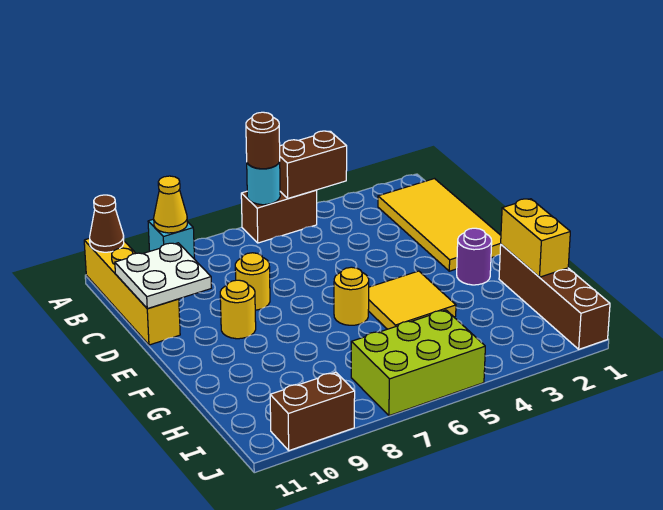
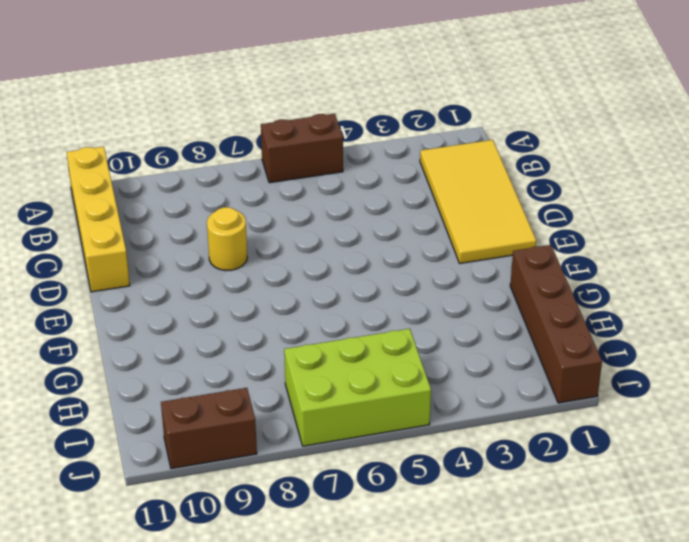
none -> cyan brick A9 level 1
none -> yellow round brick E9 level 1
none -> purple round brick F2 level 1

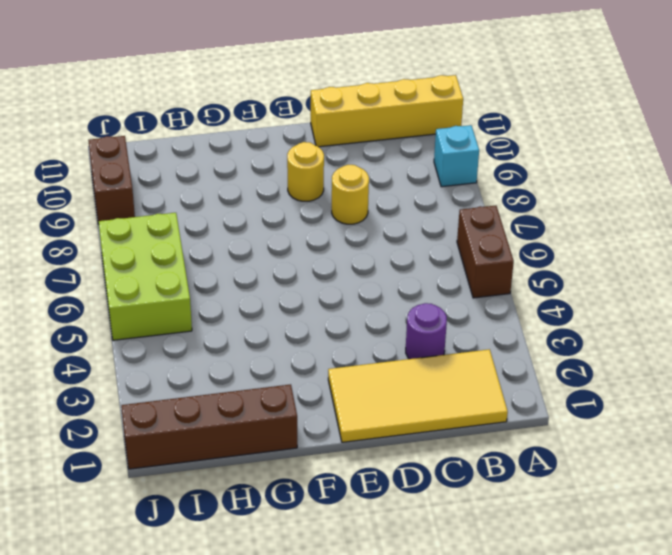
purple round brick C3 level 1 -> purple round brick F2 level 1
none -> yellow tile F4:G5 level 1
none -> yellow round brick F6 level 1
none -> brown brick A4:A5 level 2

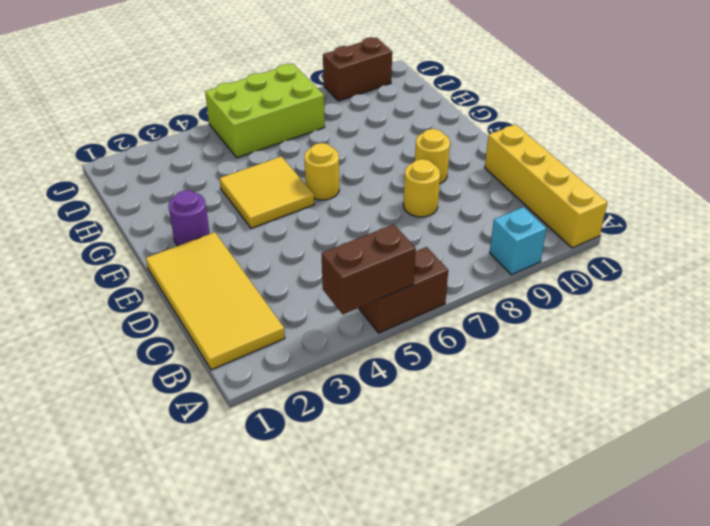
none -> brown brick G1:J1 level 1
none -> cyan round brick A6 level 2
none -> yellow cone A9 level 2

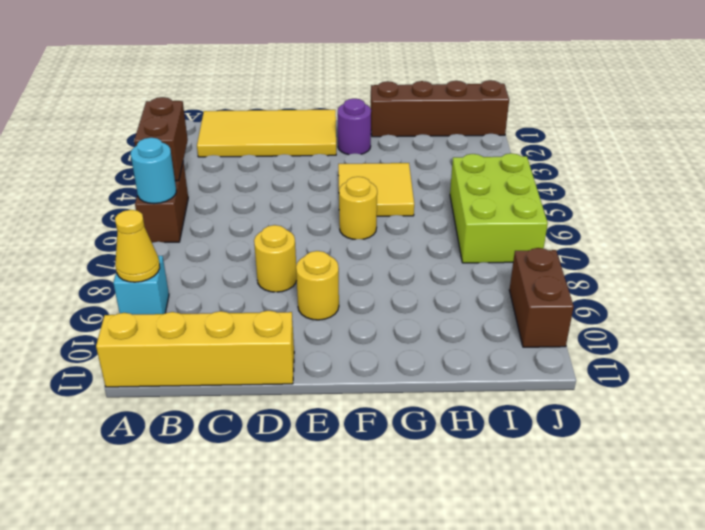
none -> brown cone A11 level 2
none -> white plate C10:D11 level 2
none -> yellow brick G1:H1 level 2

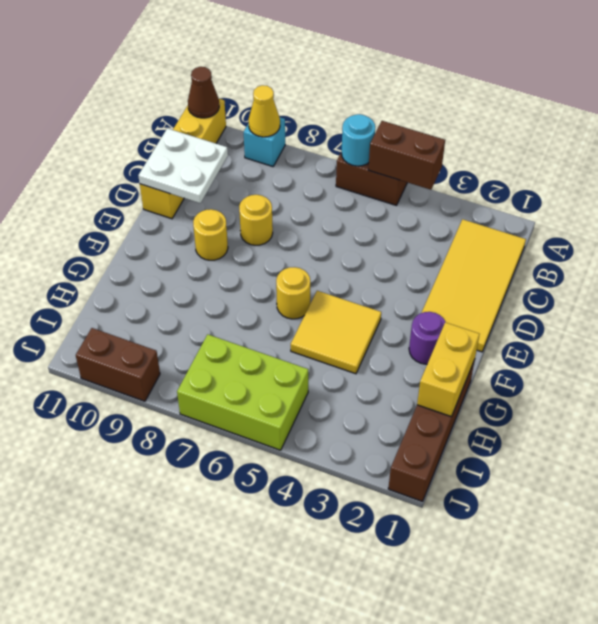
none -> brown round brick A6 level 3

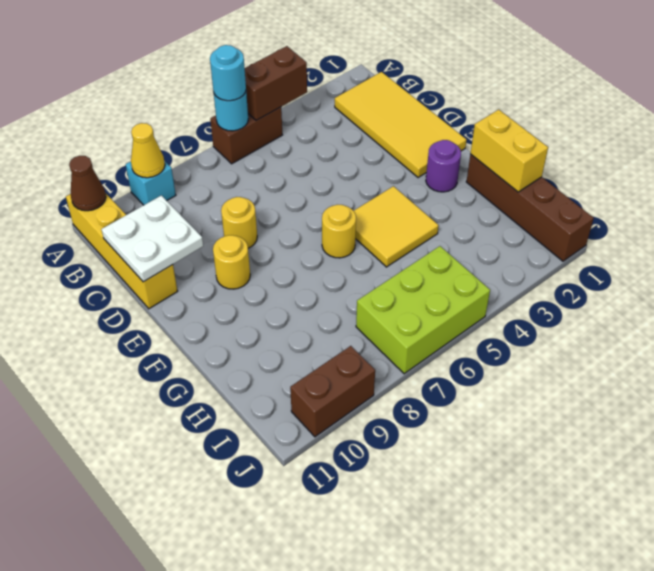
cyan round brick A6 level 3 -> brown round brick A6 level 3

